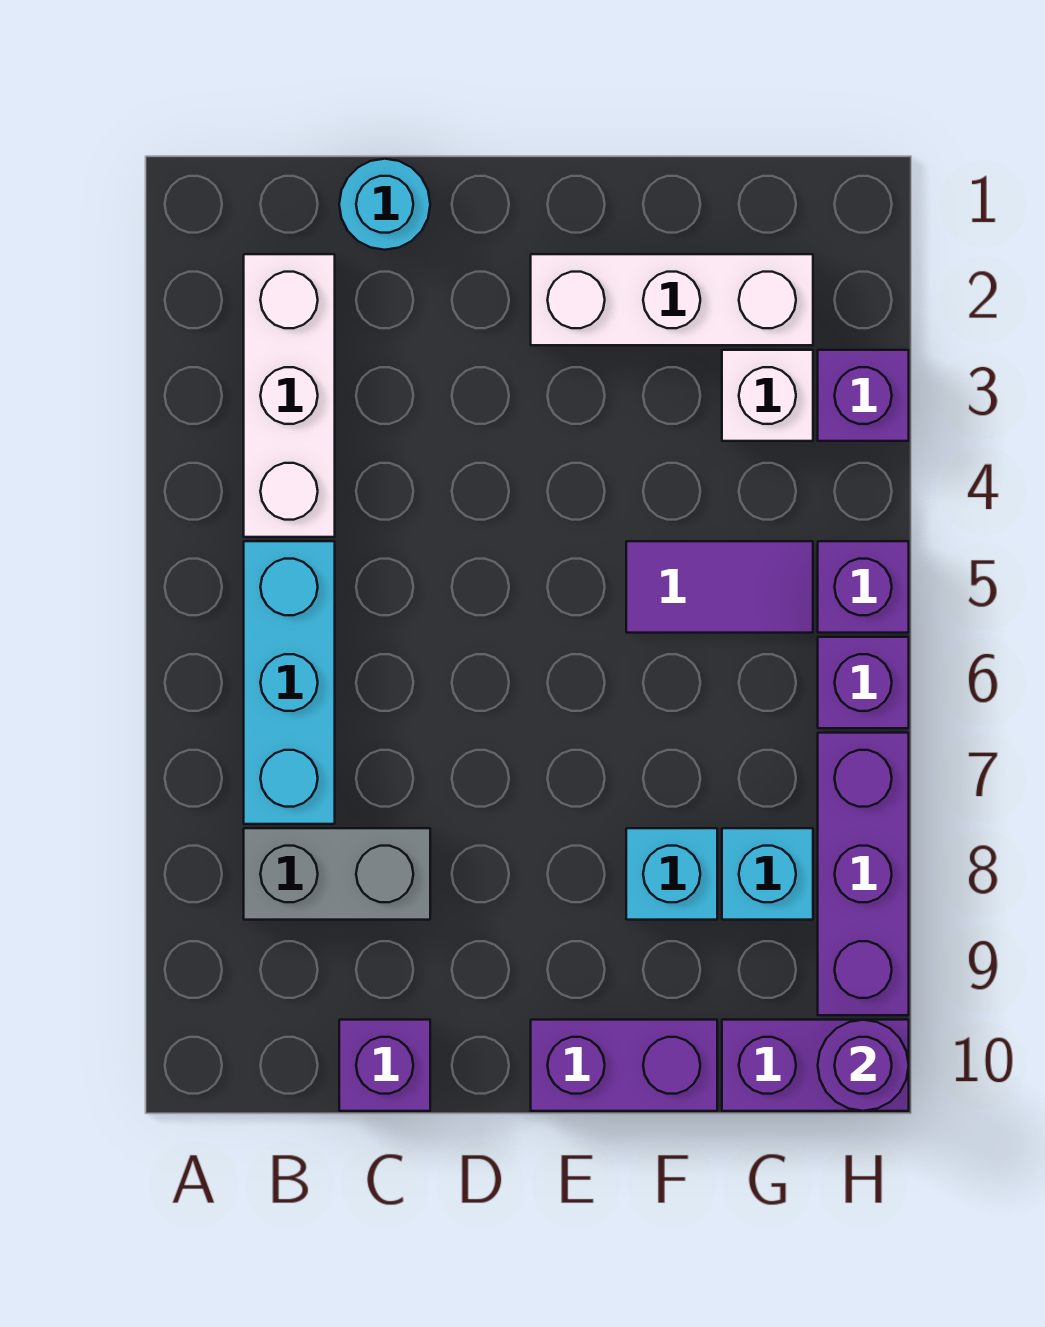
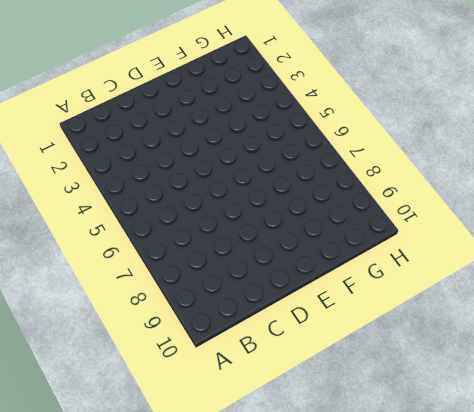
none -> white brick B2:B4 level 1
none -> cyan brick B5:B7 level 1
none -> grey brick B8:C8 level 1

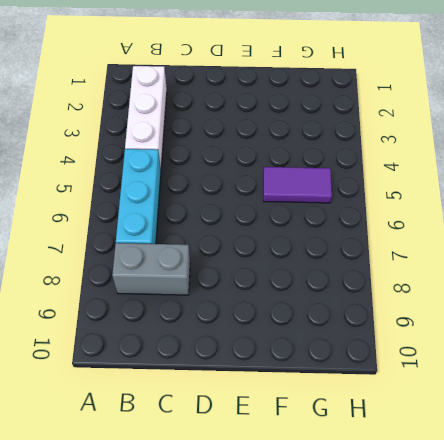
none -> cyan round brick C1 level 1
none -> purple brick C10 level 1
none -> white brick E2:G2 level 1

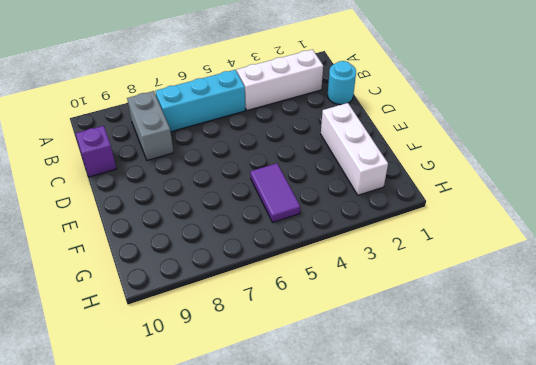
none -> purple brick E10:F10 level 1
none -> cyan brick F8 level 1
none -> white brick G3 level 1

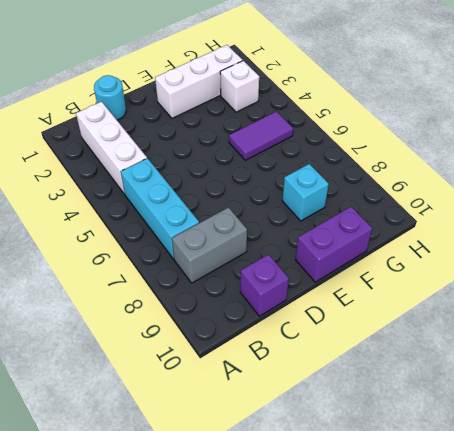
none -> cyan brick G8 level 1
none -> purple brick G10:H10 level 1
none -> purple brick H3 level 1

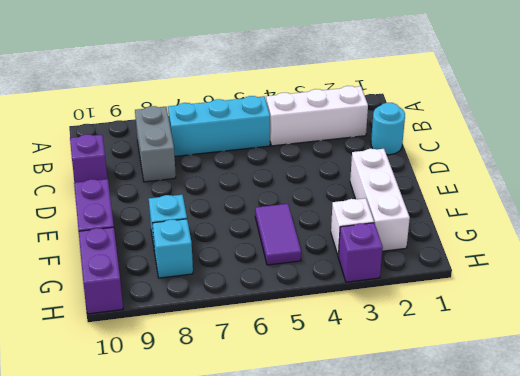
none -> purple brick H5 level 1
none -> purple brick H6 level 1
none -> purple brick H7:H9 level 1

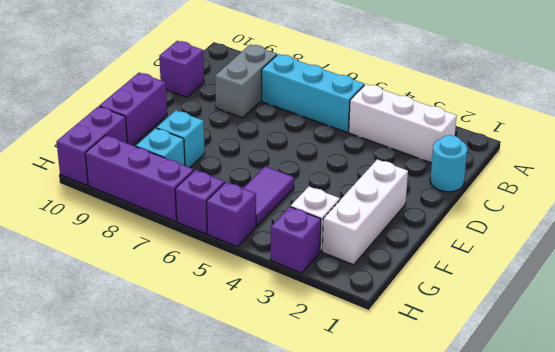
none -> purple round brick H10 level 2

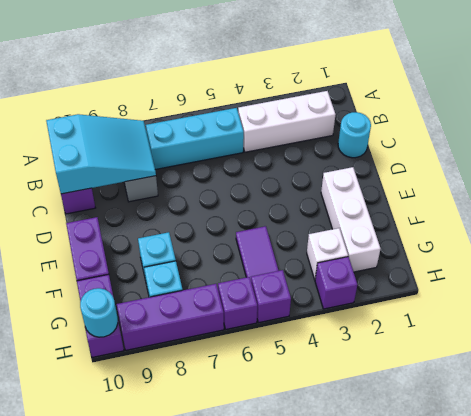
cyan slope B8:C10 level 2 top 10 -> none
cyan round brick H10 level 2 -> purple round brick H10 level 2

